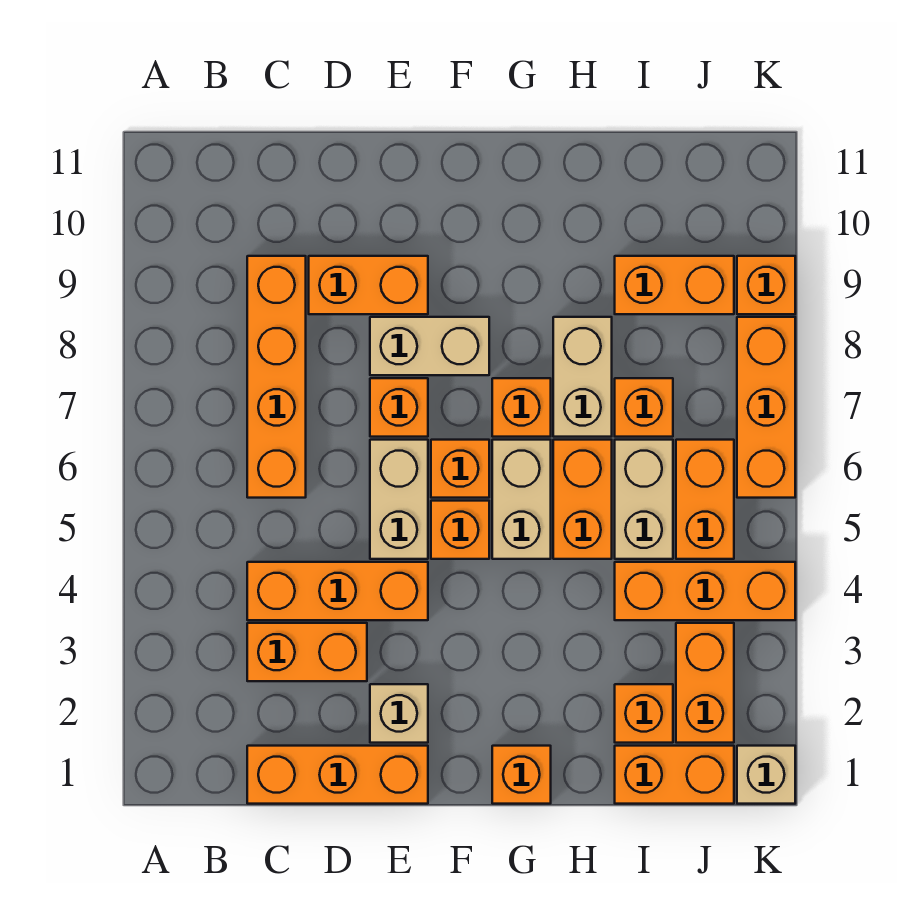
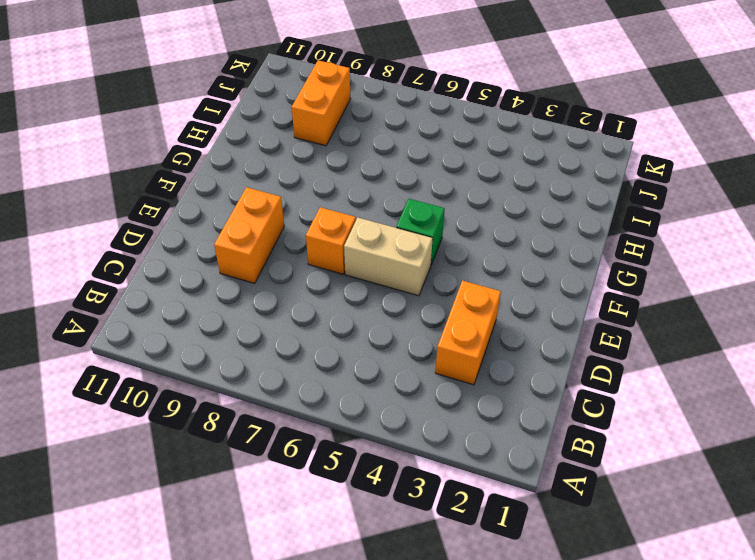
green brick F5 level 1 -> orange brick F5 level 1
none -> orange brick C1:E1 level 1
none -> orange brick C4:E4 level 1
none -> orange brick C6:C9 level 1

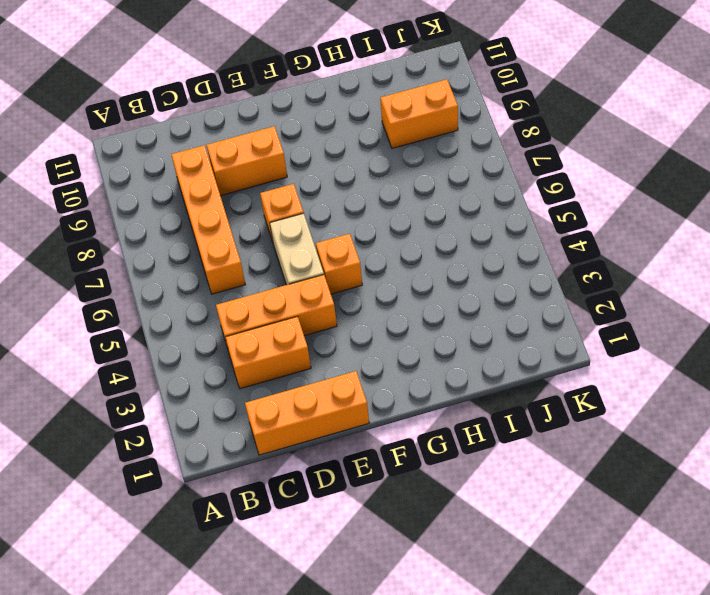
none -> tan brick E2 level 1
none -> tan brick E8:F8 level 1
none -> orange brick F6 level 1

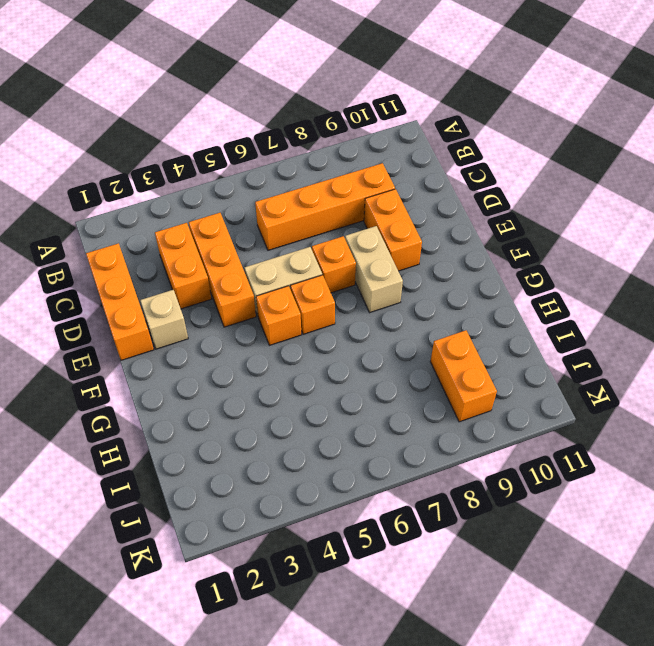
none -> orange brick G1 level 1
none -> tan brick G5:G6 level 1
none -> orange brick G7 level 1

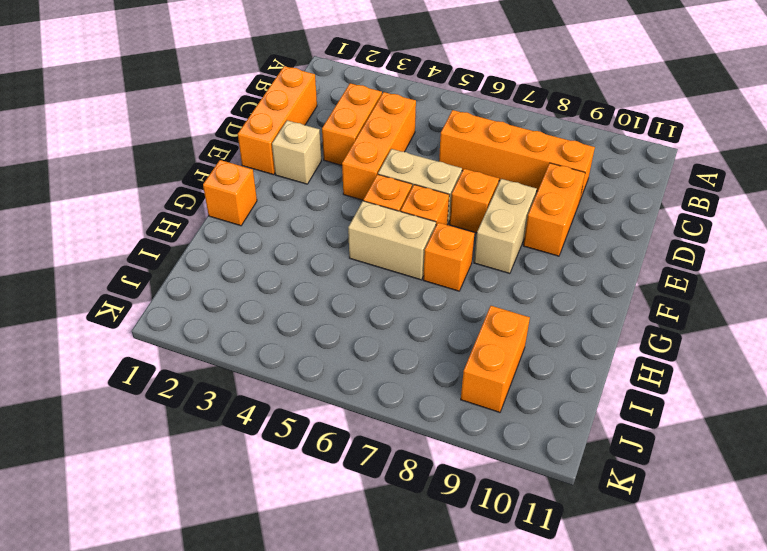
none -> orange brick H5:H6 level 1
none -> tan brick H7:H8 level 1
none -> orange brick I1:J1 level 1

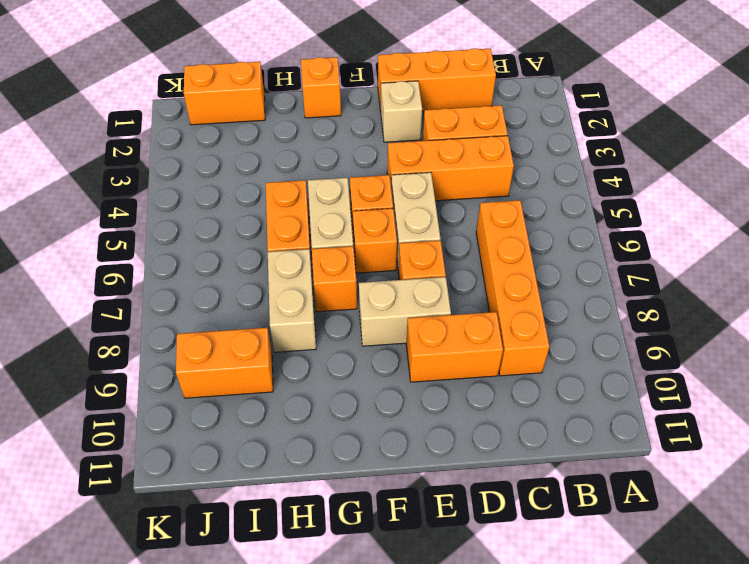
none -> orange brick I2 level 1
none -> orange brick I4:K4 level 1
none -> tan brick I5:I6 level 1

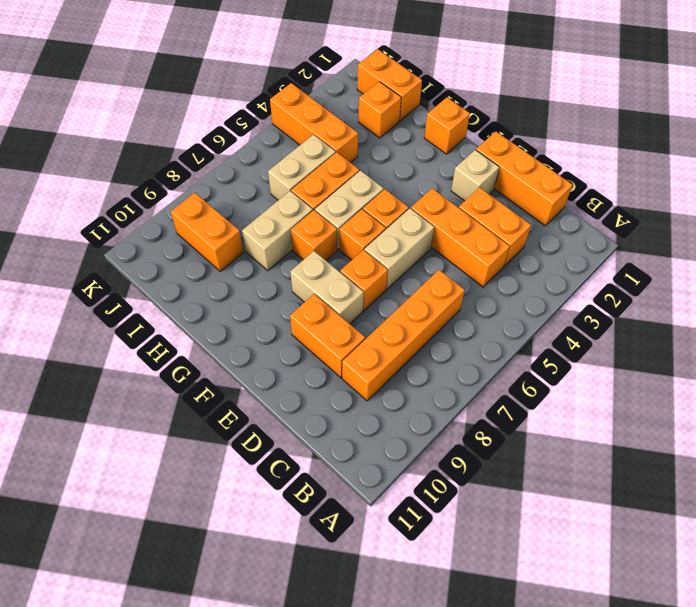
none -> orange brick I7 level 1
none -> orange brick J2:J3 level 1
none -> orange brick J5:J6 level 1

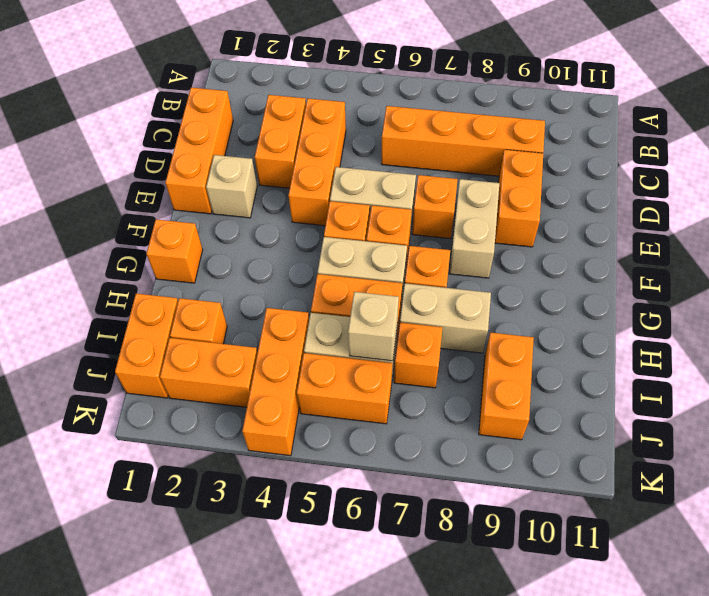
tan brick I6 level 2 -> tan brick K1 level 1
none -> orange brick K6:K8 level 1
none -> orange brick K9 level 1

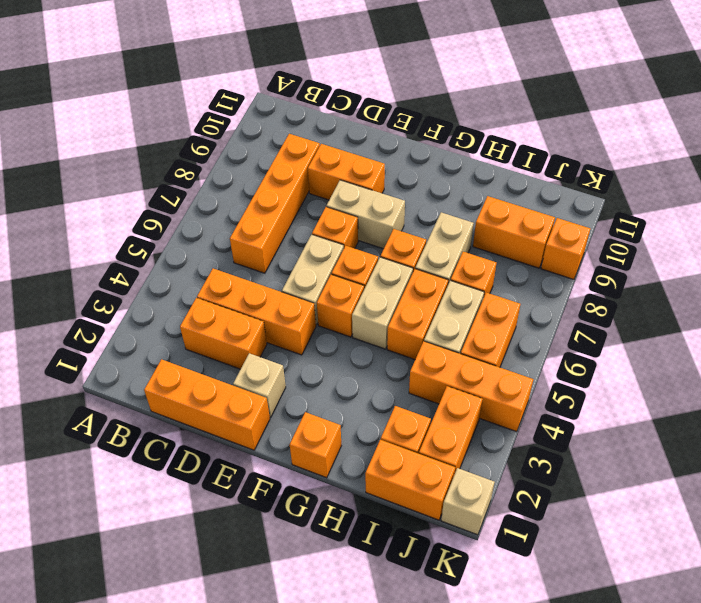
none -> orange brick K6:K8 level 1

